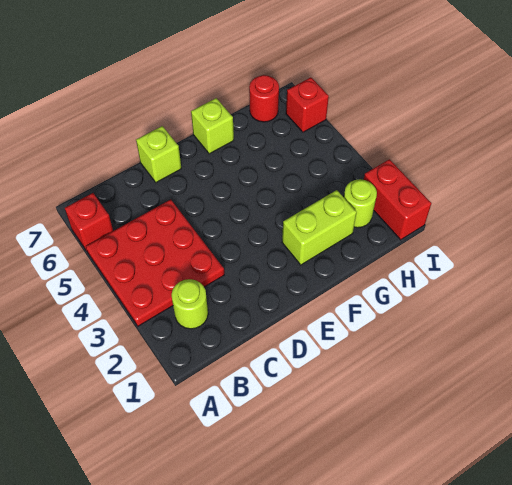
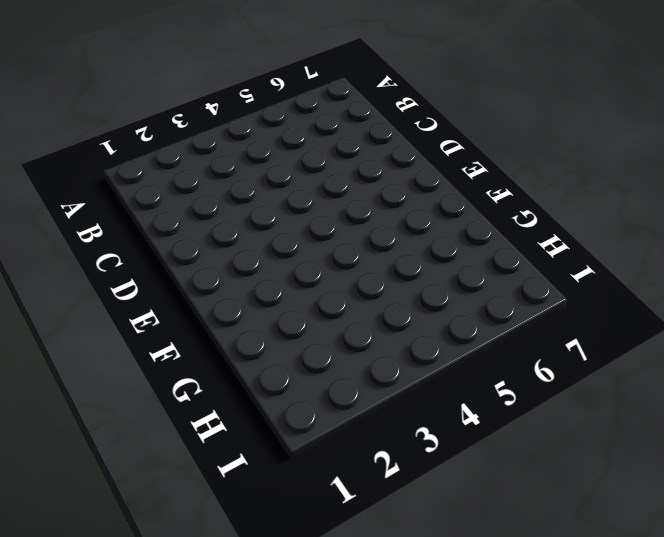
none -> red plate A3:C5 level 1
none -> red brick A6 level 1

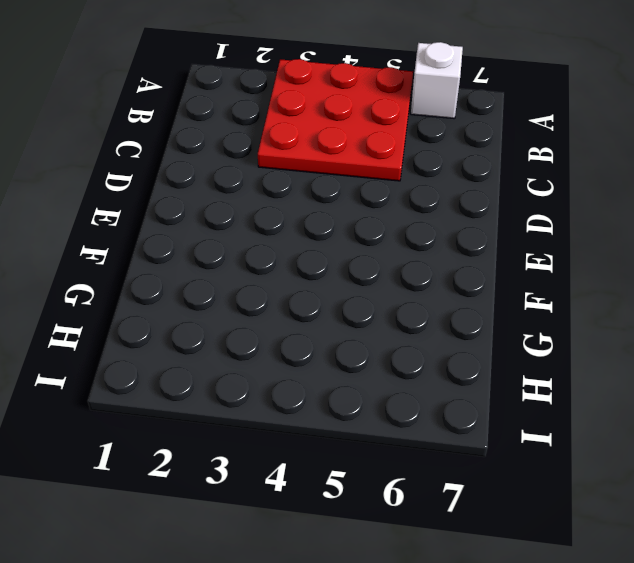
white brick A6 level 1 -> red brick A6 level 1
none -> lime round brick B2 level 1
none -> lime brick D7 level 1

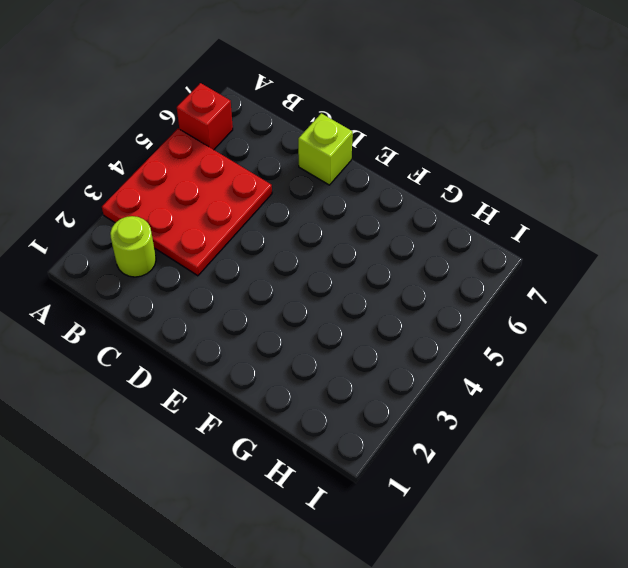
none -> lime brick F2:G2 level 1
none -> lime brick F7 level 1

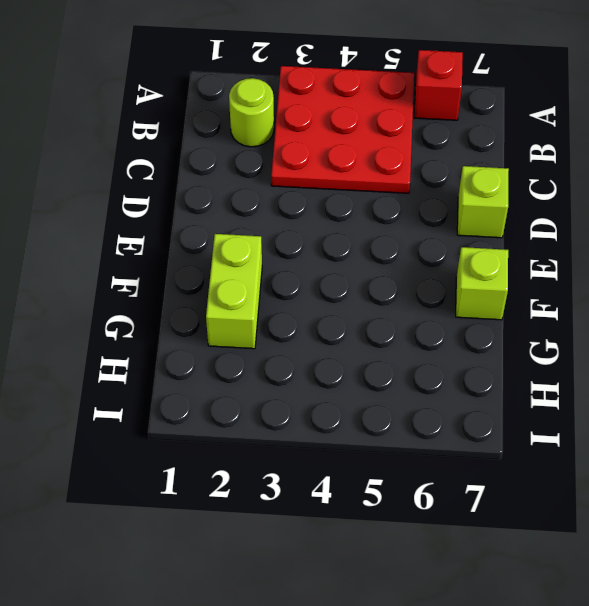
none -> lime round brick H2 level 1
none -> red round brick H7 level 1

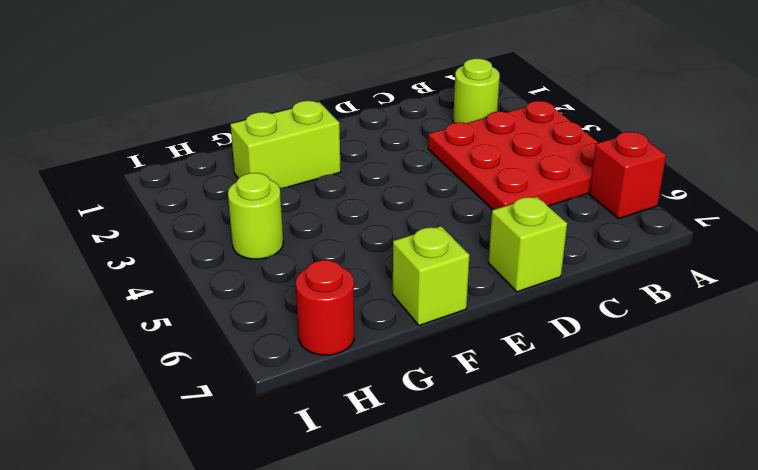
lime round brick H4 level 1 -> lime round brick H2 level 1
none -> red brick I1:I2 level 1
none -> red brick I6 level 1

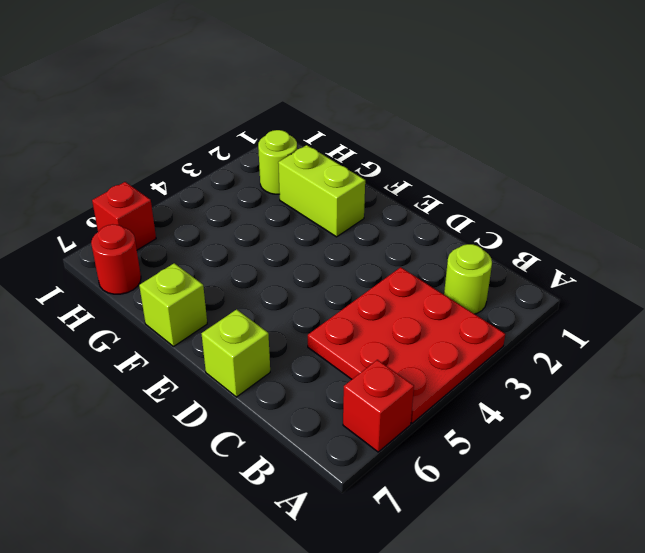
none -> red brick I1:I2 level 1

